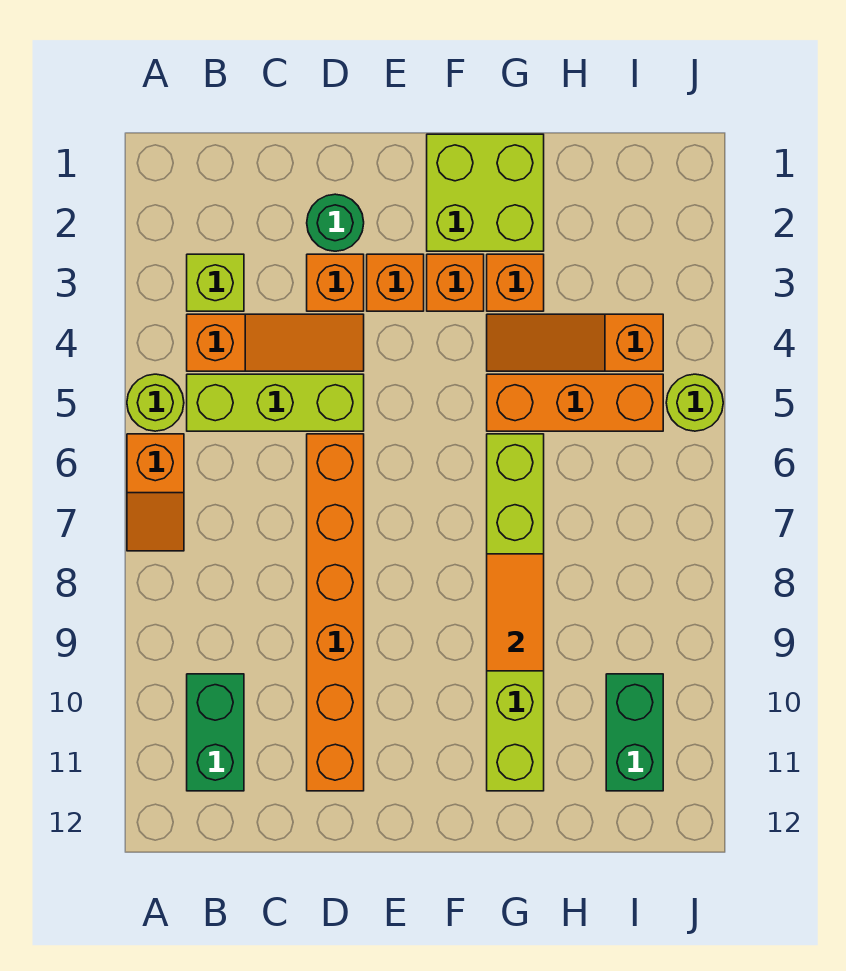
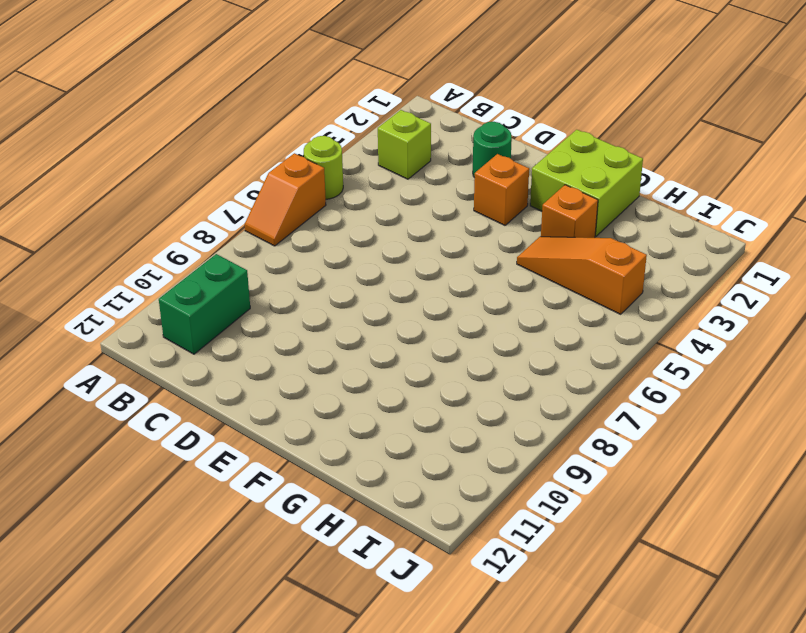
none -> orange slope B4:D4 level 1 top B
none -> lime brick B5:D5 level 1
none -> orange brick D3 level 1

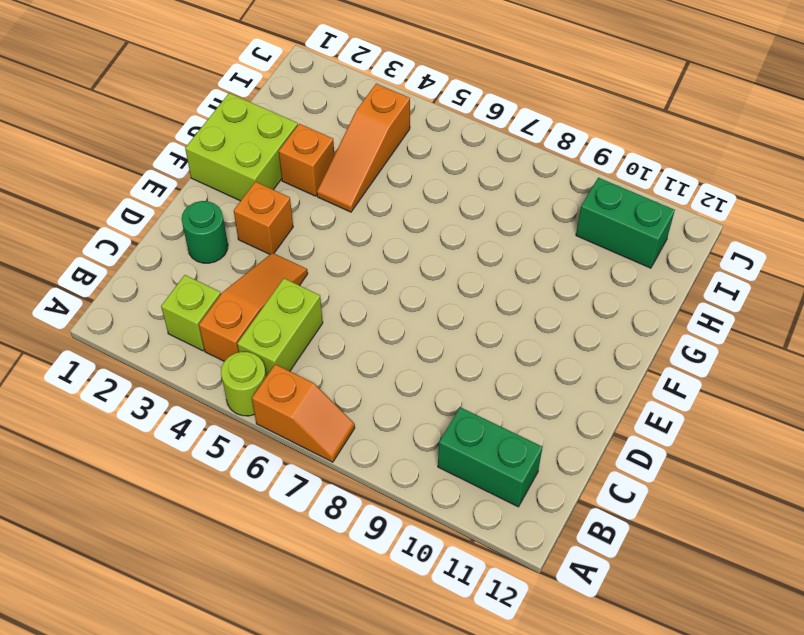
lime brick B5:C5 level 1 -> lime brick B5:D5 level 1
none -> orange brick D3 level 1
none -> orange brick D6:D11 level 1
none -> orange brick F3 level 1

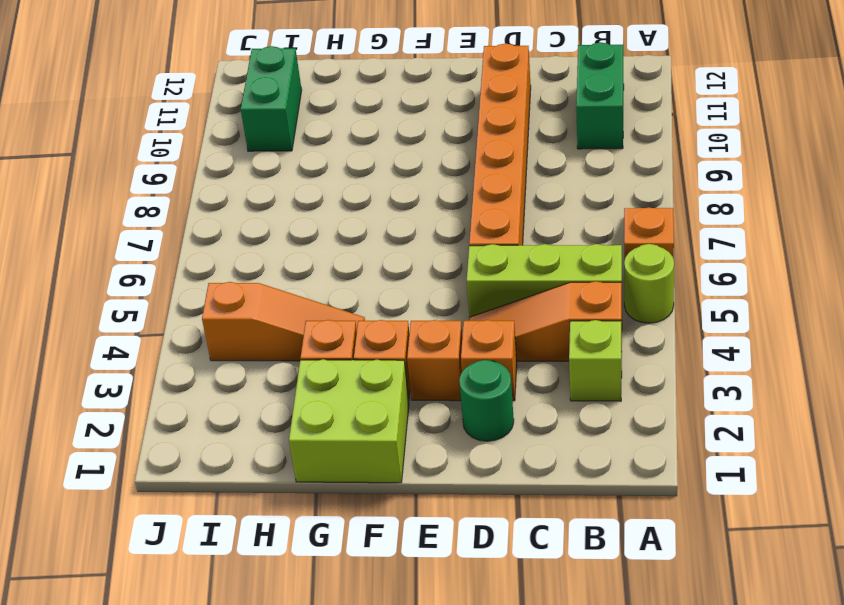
none -> orange brick G5:I5 level 1
none -> lime brick G6:G11 level 1
none -> lime round brick J5 level 1

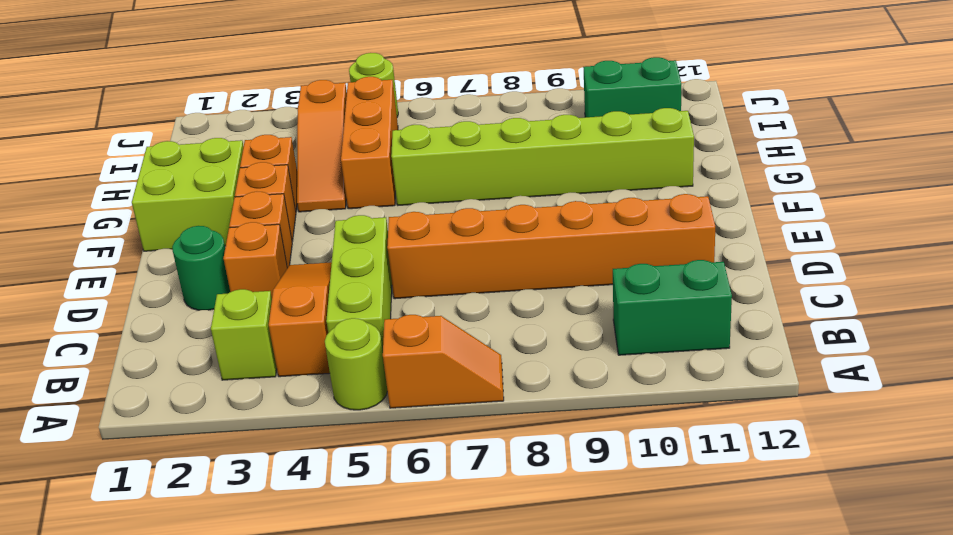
none -> orange tile G8:G9 level 2

